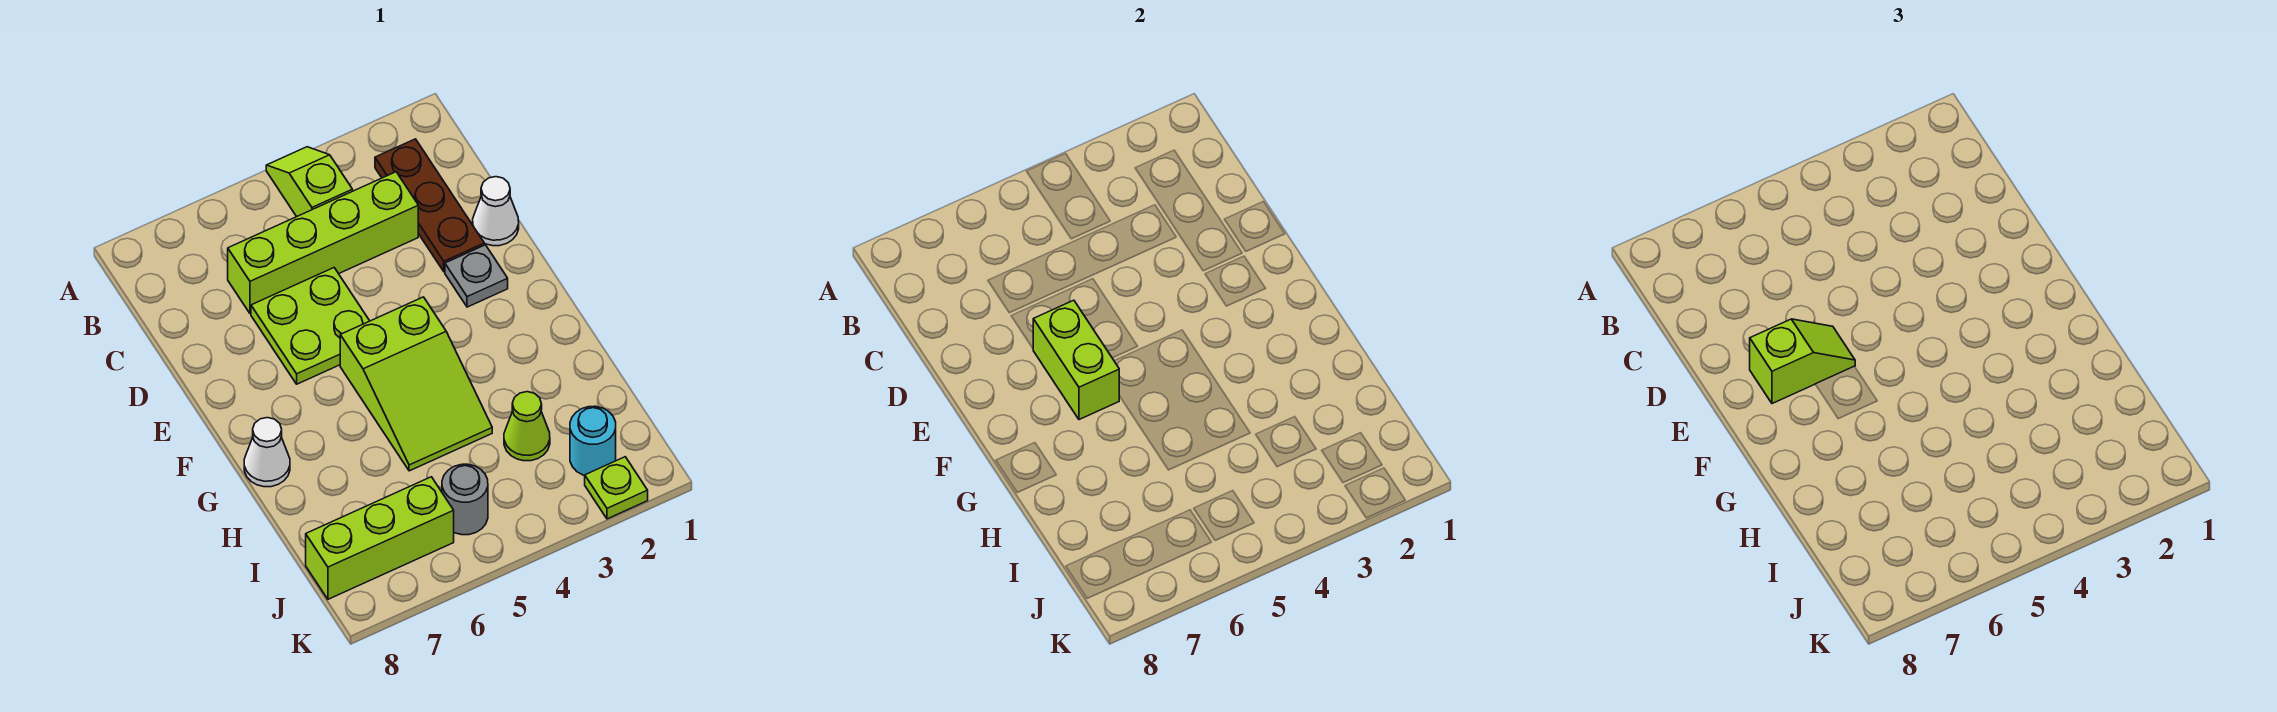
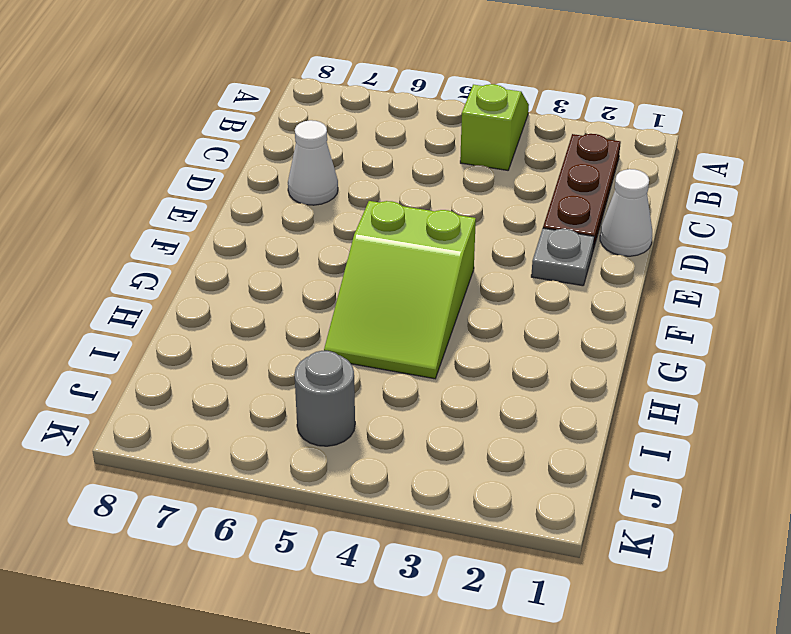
white cone D7 level 1 -> white cone G8 level 1
none -> lime brick C3:C6 level 1
none -> lime plate D5:E6 level 1
none -> lime cone I3 level 1

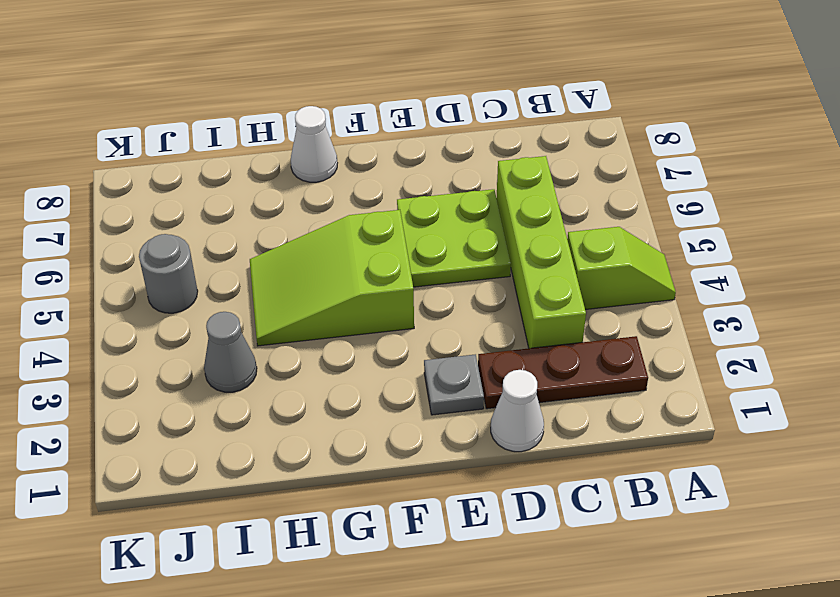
grey cone I3 level 1 -> lime cone I3 level 1
none -> cyan round brick J2 level 1
none -> lime brick J6:J8 level 1
none -> lime plate K2 level 1

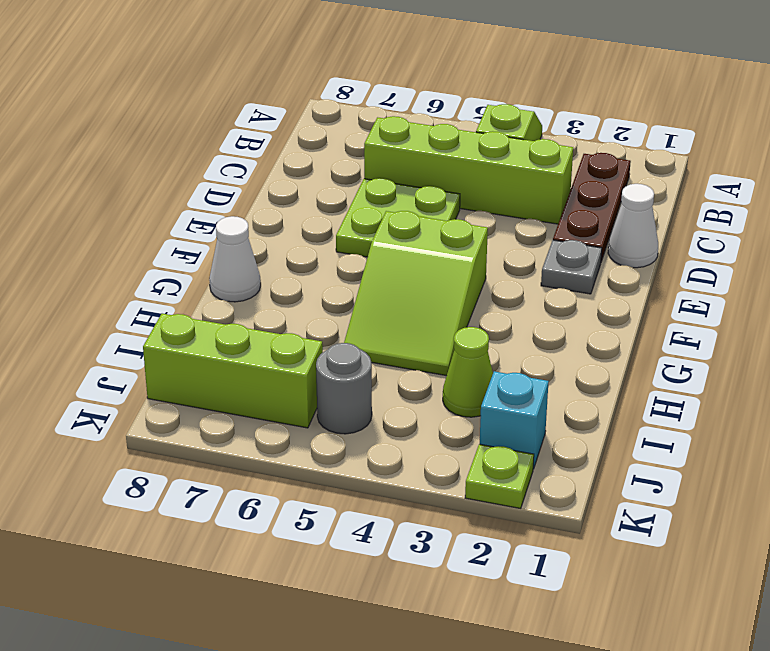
cyan brick J2 level 1 -> cyan round brick J2 level 1
none -> lime brick E6:F6 level 2
none -> lime slope E6:E7 level 3 top 7

